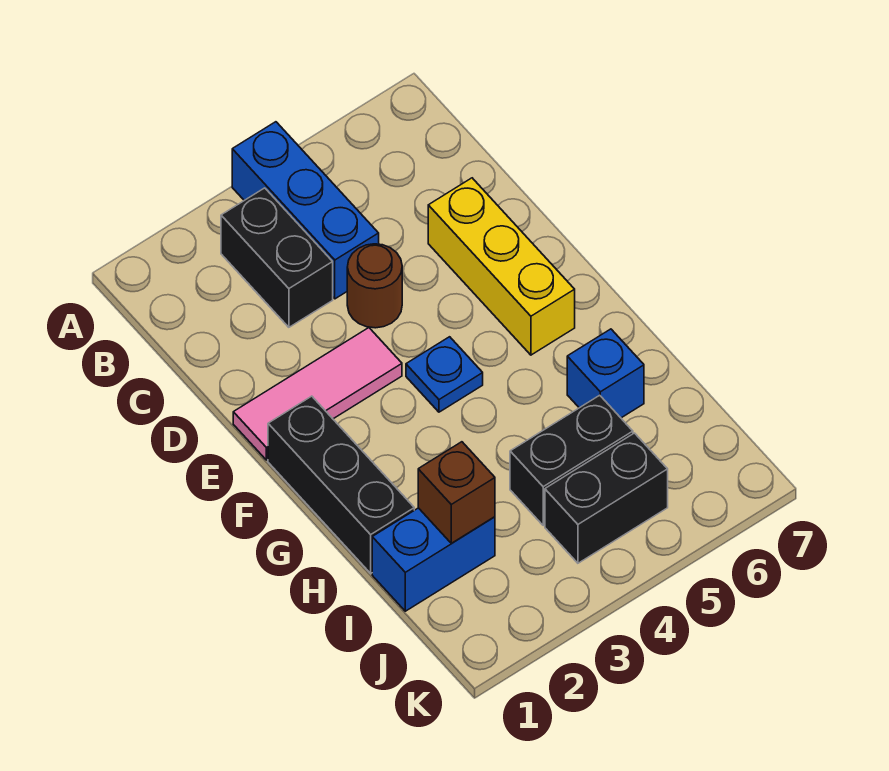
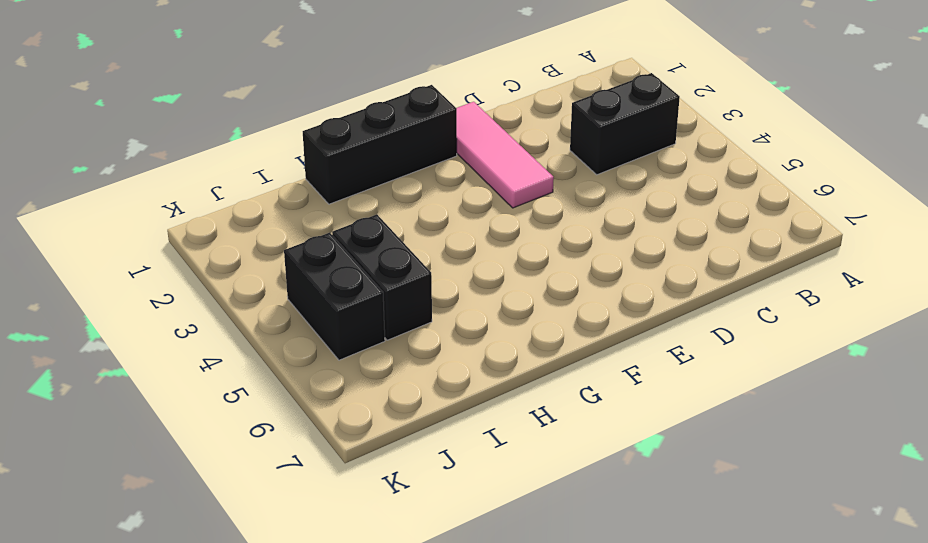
none -> blue brick A4:C4 level 1
none -> brown round brick D4 level 1
none -> yellow brick D6:F6 level 1

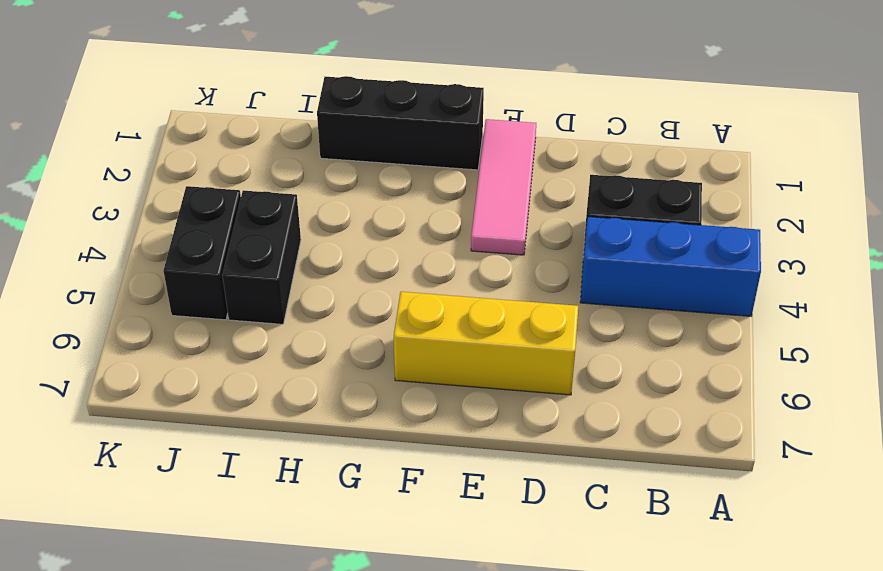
none -> brown round brick D4 level 1
none -> blue plate F4 level 1
none -> blue brick H6 level 1

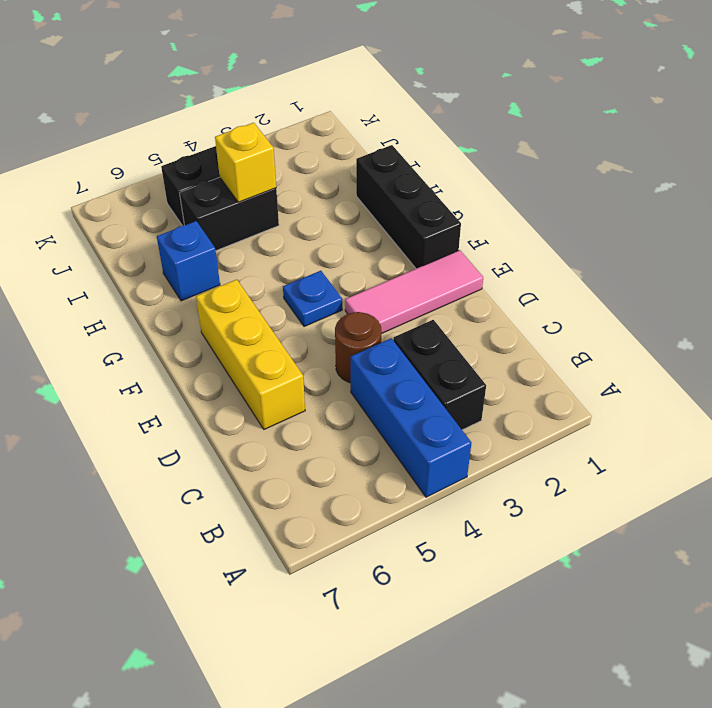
yellow brick I4 level 2 -> none
none -> blue brick I1:I2 level 1
none -> brown brick I2 level 2

